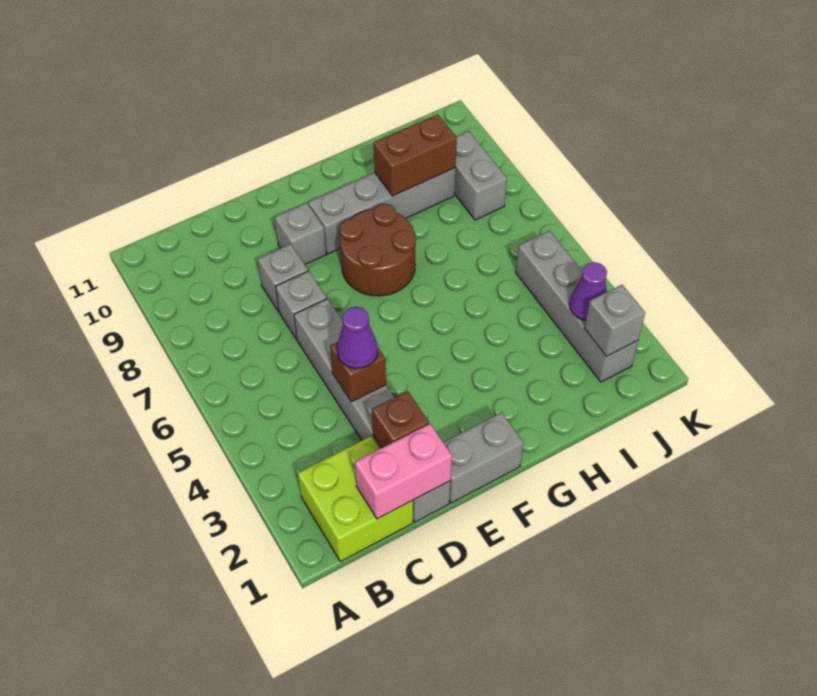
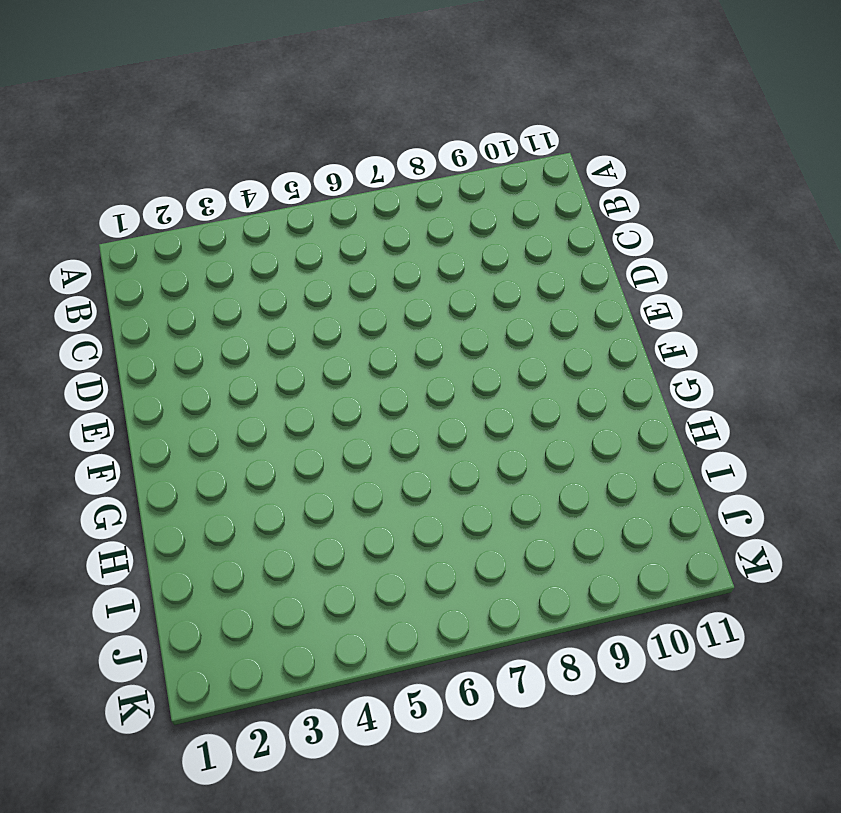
none -> lime brick B1:C2 level 1
none -> grey brick D1:D6 level 1
none -> grey brick D7 level 1

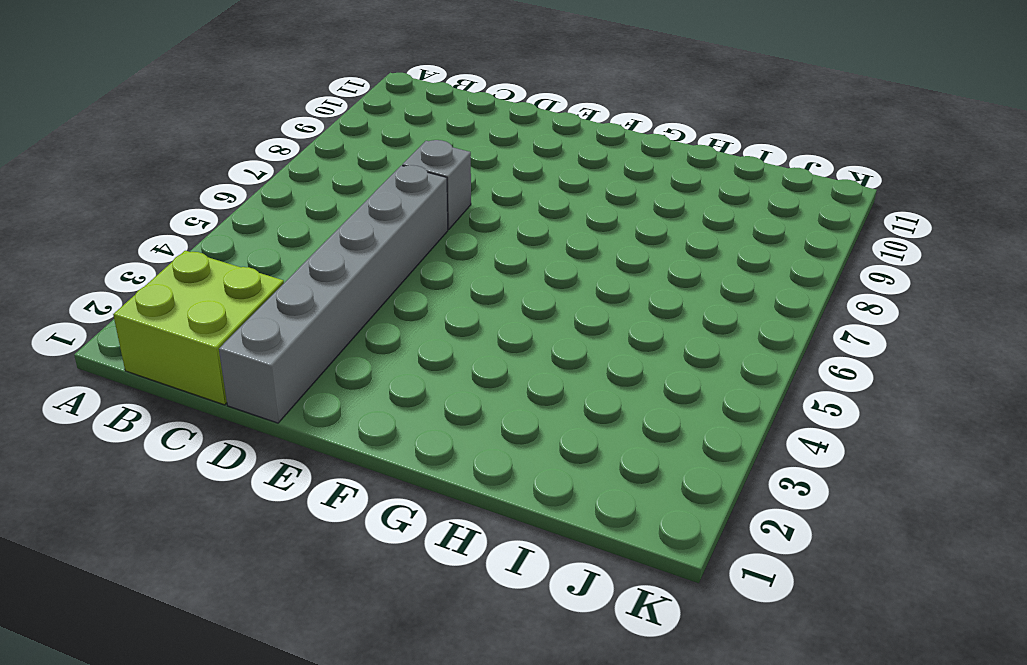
none -> grey brick D8 level 1
none -> grey brick E1:F1 level 1
none -> grey brick E9 level 1

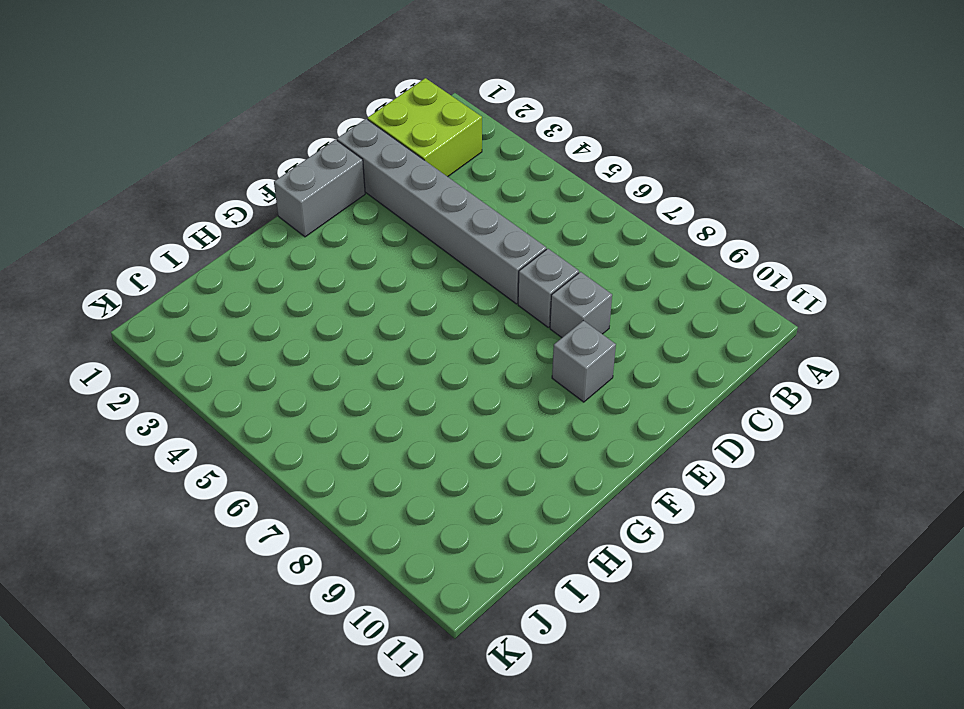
none -> brown round brick F7:G8 level 1
none -> grey brick F9:I9 level 1
none -> grey brick J2:J5 level 1

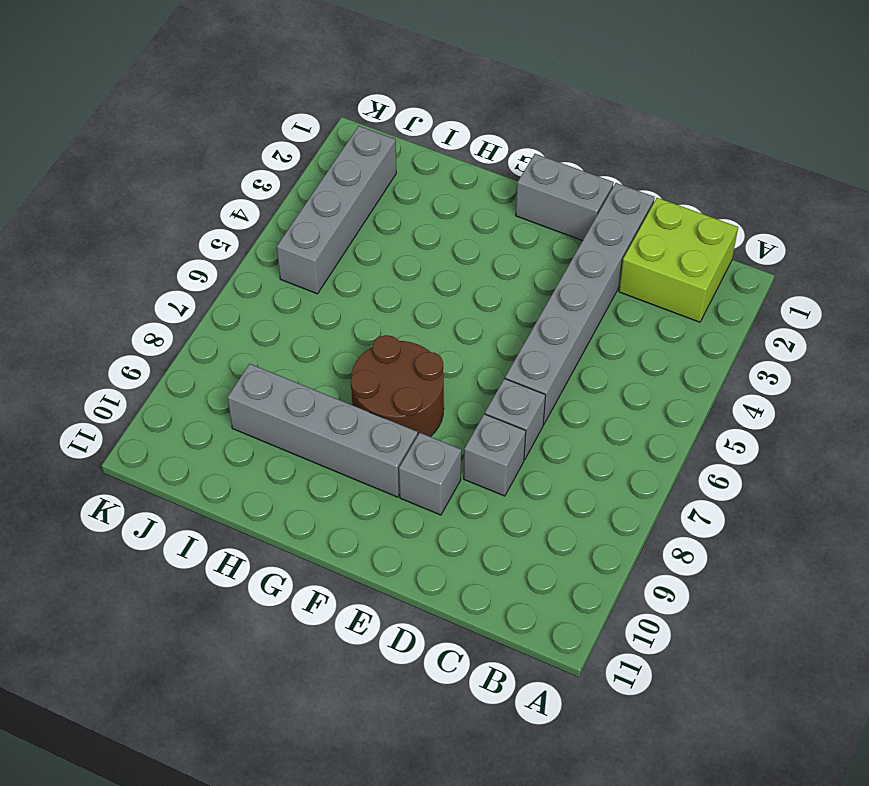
none -> grey brick J8:J9 level 1
none -> pink brick C1:D1 level 2
none -> brown brick D2 level 2

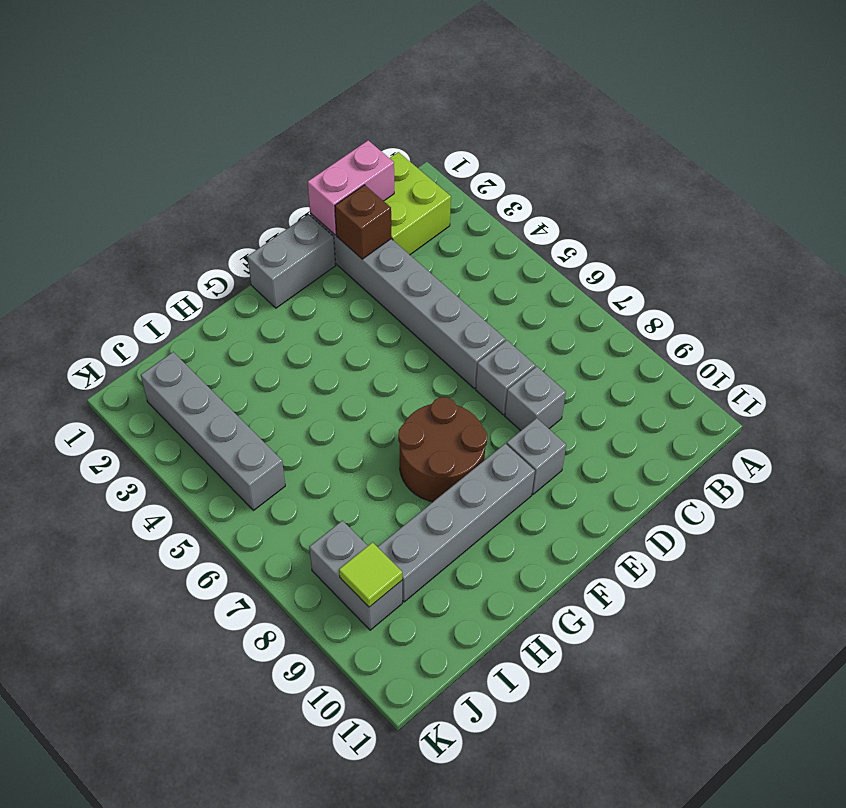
lime tile J9 level 2 -> none
none -> brown brick D4 level 2
none -> brown brick H9:I9 level 2
none -> grey brick J2 level 2

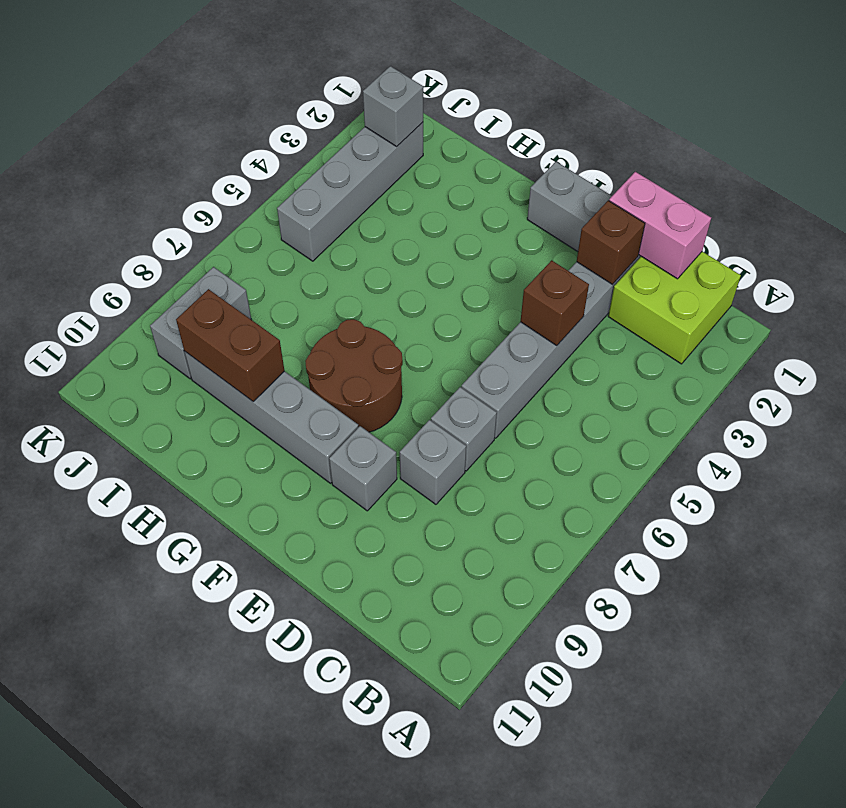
none -> purple cone J3 level 2
none -> purple cone D4 level 3

